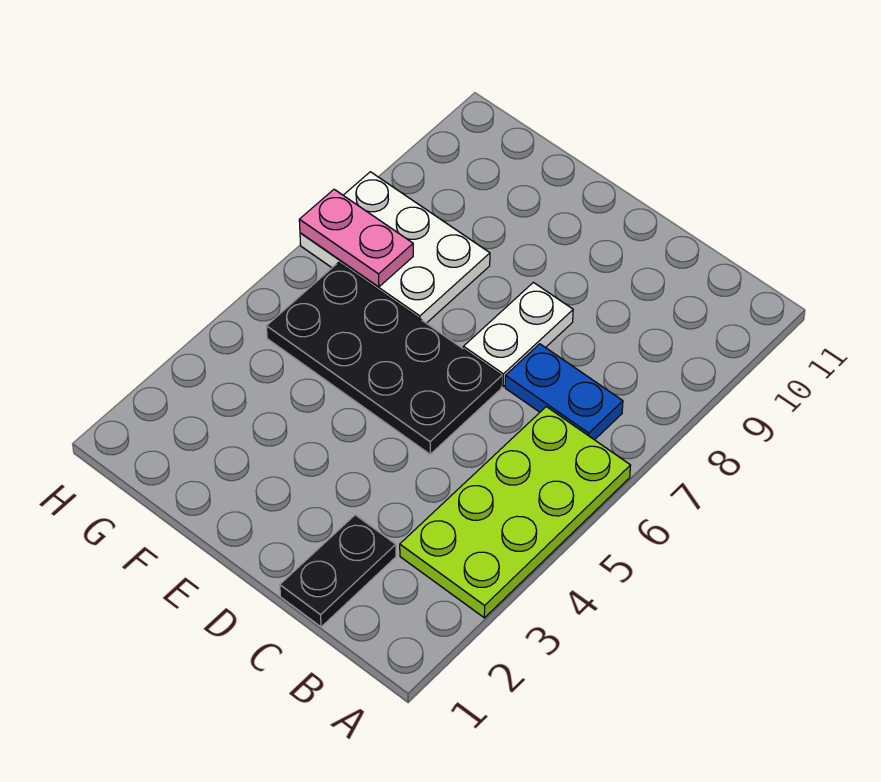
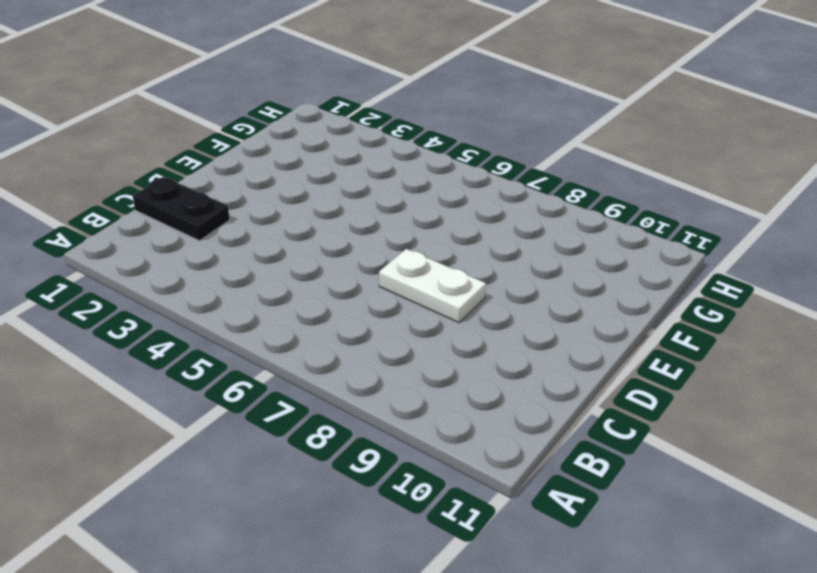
none -> lime plate A3:B6 level 1
none -> blue plate B7:C7 level 1

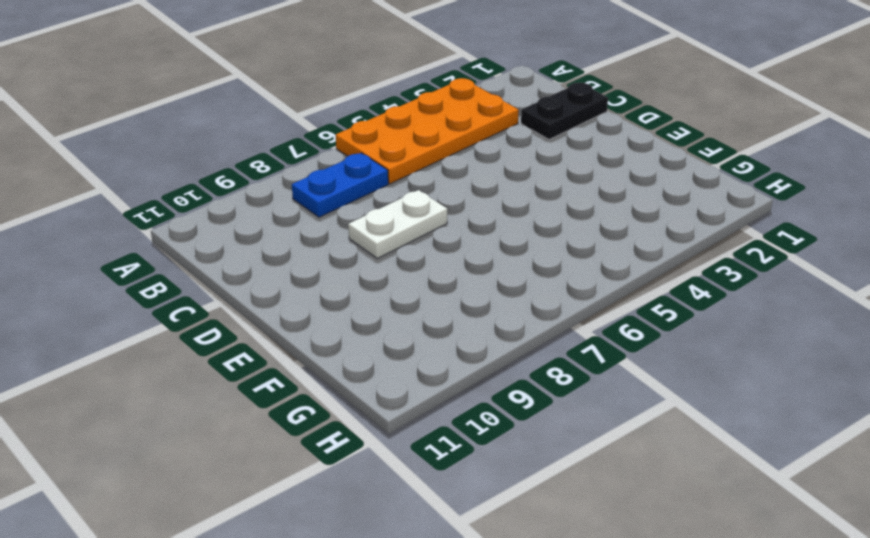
orange plate A3:B6 level 1 -> lime plate A3:B6 level 1
blue plate B7:B8 level 1 -> blue plate B7:C7 level 1
none -> black plate D5:G6 level 1
none -> white plate F7:H8 level 1

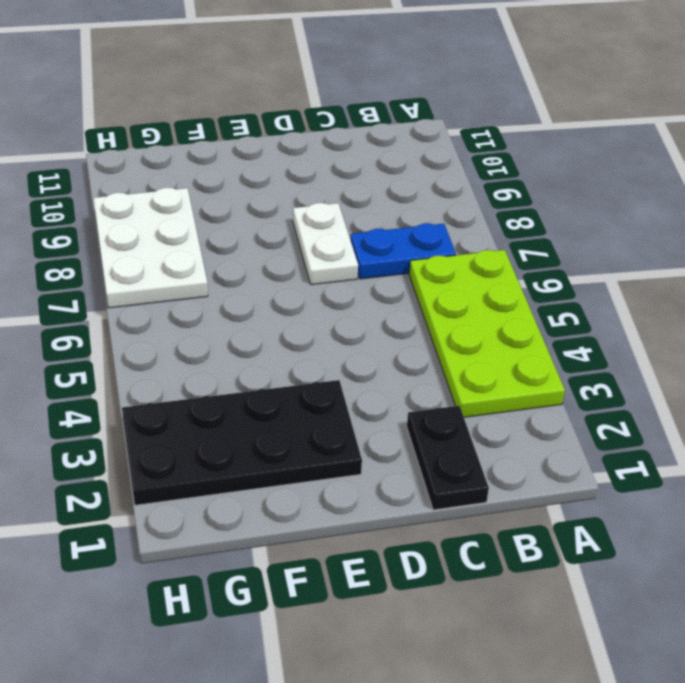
black plate E2:H3 level 1 -> black plate D5:G6 level 1
white plate G7:H9 level 1 -> white plate F7:H8 level 1
none -> pink plate G7:H7 level 2

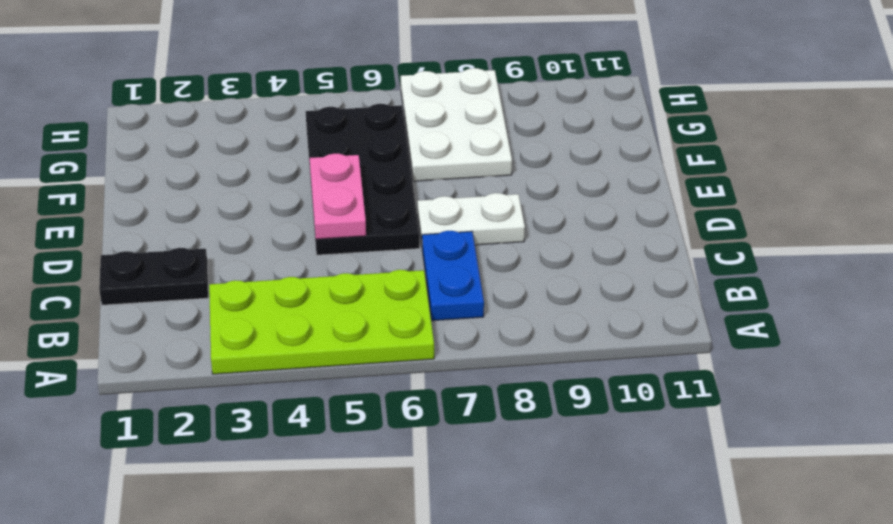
pink plate D5:E5 level 2 -> pink plate G7:H7 level 2

